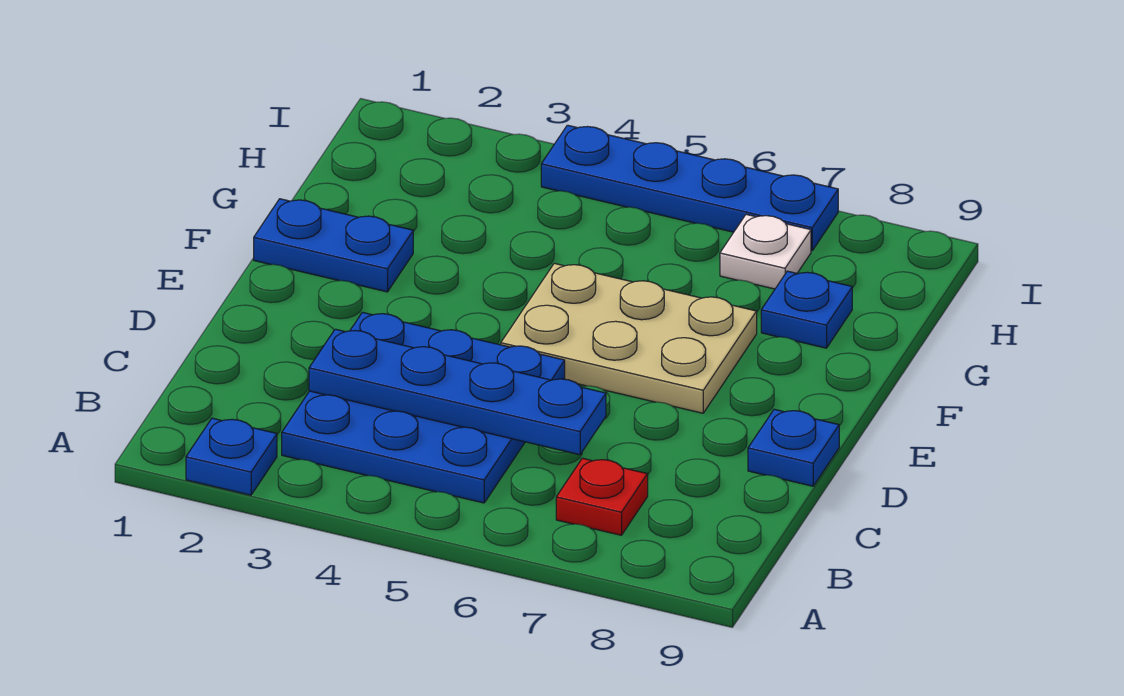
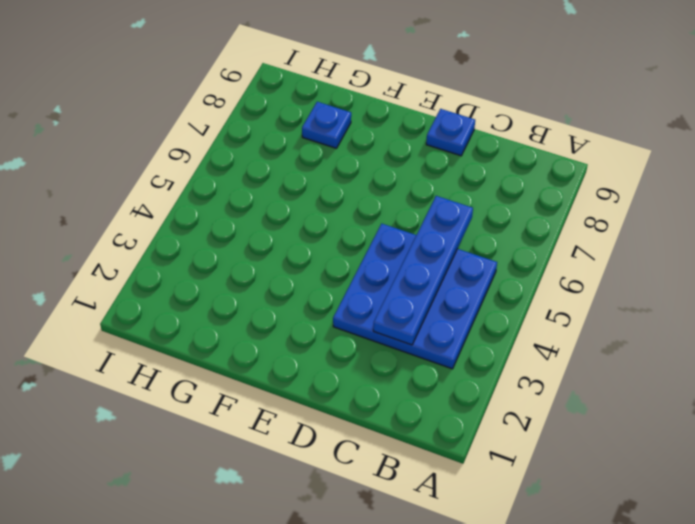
none -> blue plate A2 level 1
none -> red plate B7 level 1

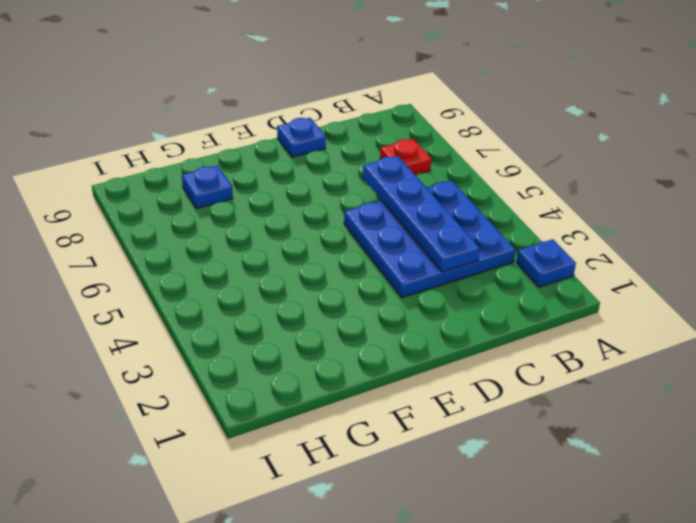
none -> tan plate E5:F7 level 1
none -> blue plate F1:F2 level 1

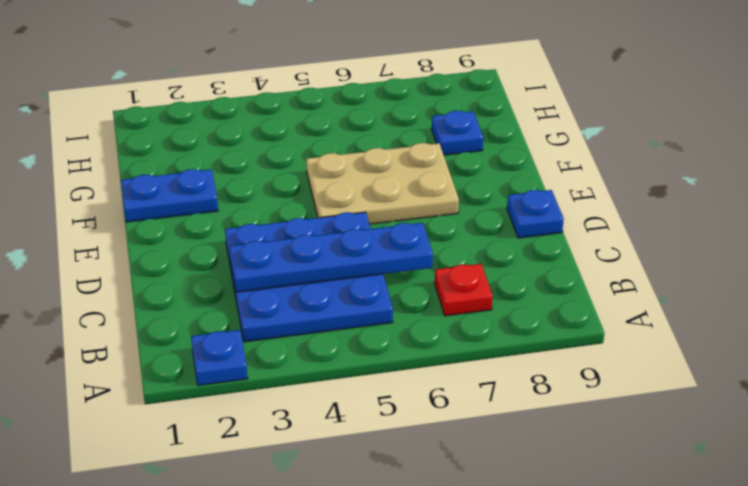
none -> white plate H7 level 1
none -> blue plate I4:I7 level 1

